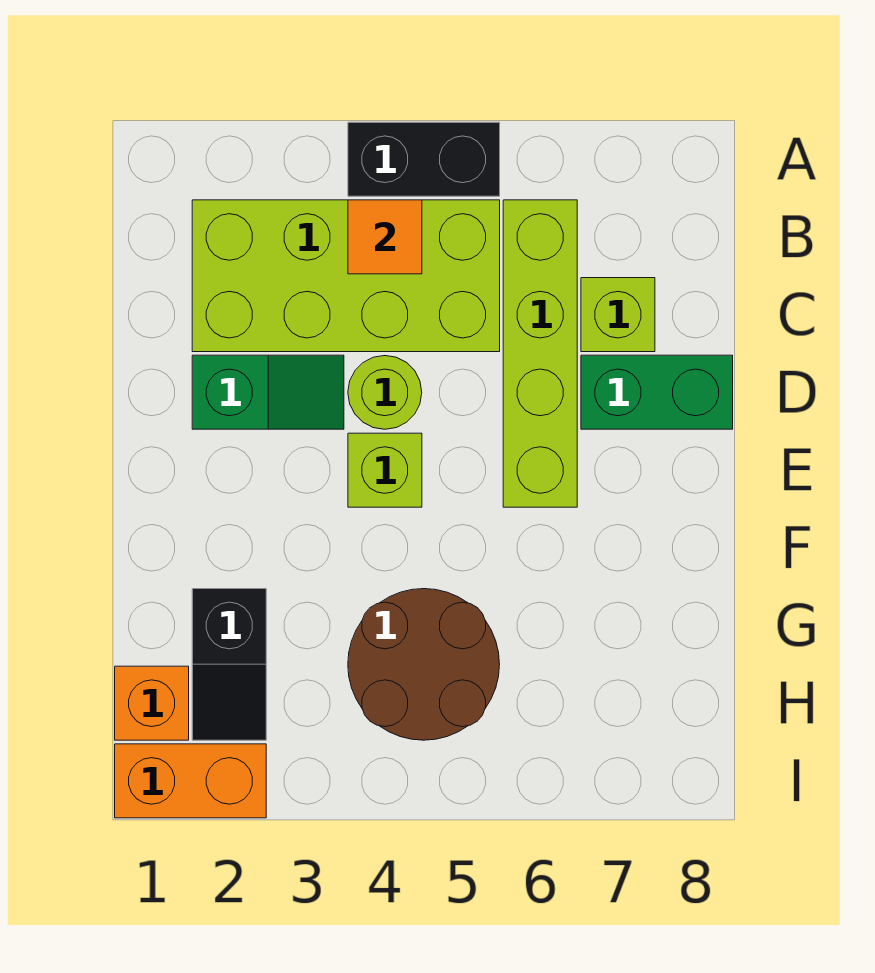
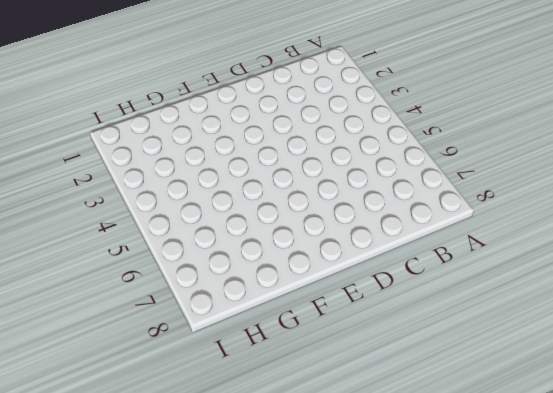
none -> black brick A4:A5 level 1
none -> lime brick B2:C5 level 1
none -> lime brick B6:E6 level 1

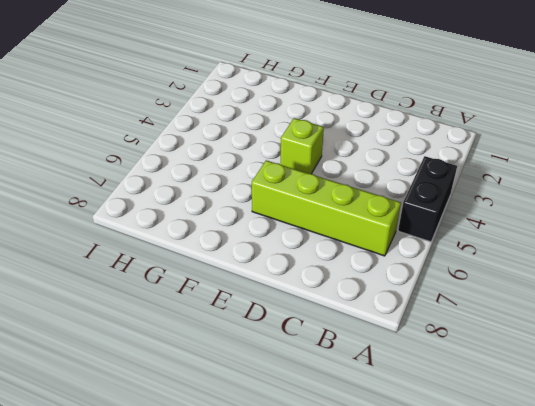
none -> lime brick B2:C5 level 1
none -> lime brick C7 level 1
none -> green slope D2:D3 level 1 top 2

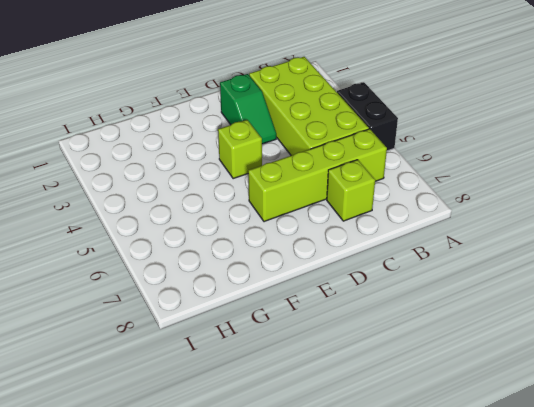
none -> lime round brick D4 level 1
none -> green brick D7:D8 level 1
none -> black slope G2:H2 level 1 top G

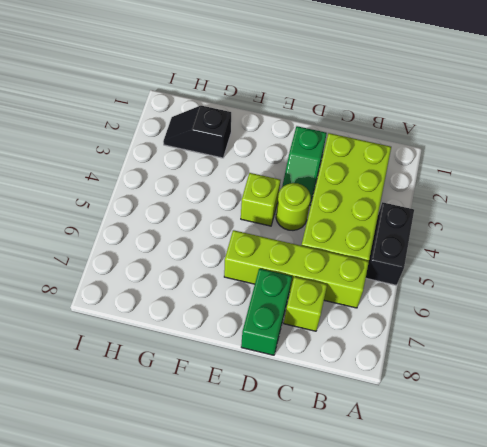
none -> brown round brick G4:H5 level 1
none -> orange brick H1 level 1
none -> orange brick I1:I2 level 1

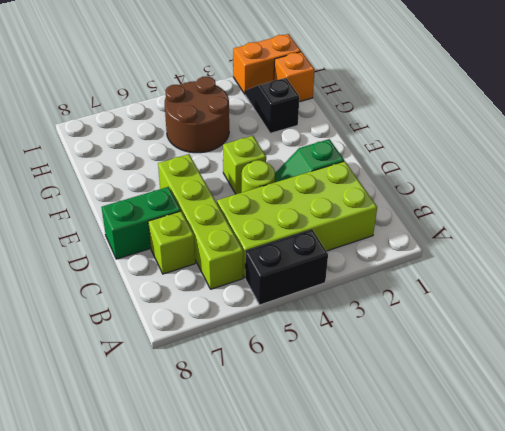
none -> orange tile B4 level 2

